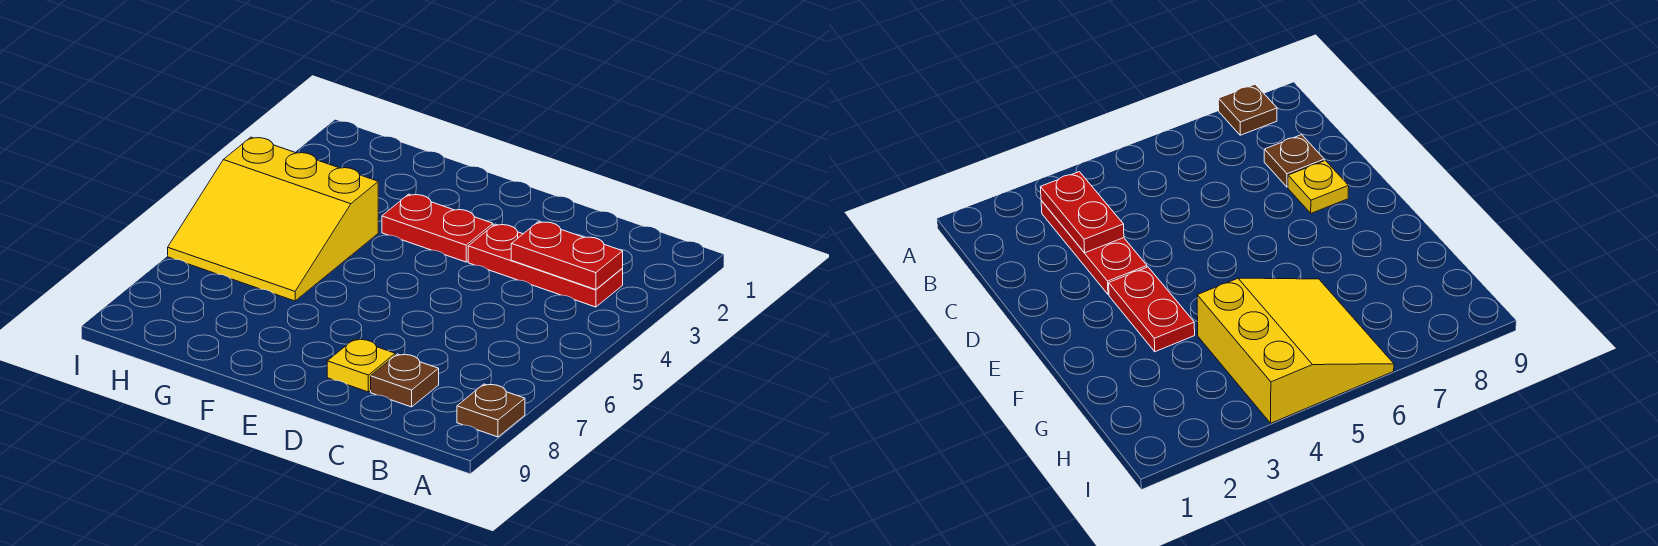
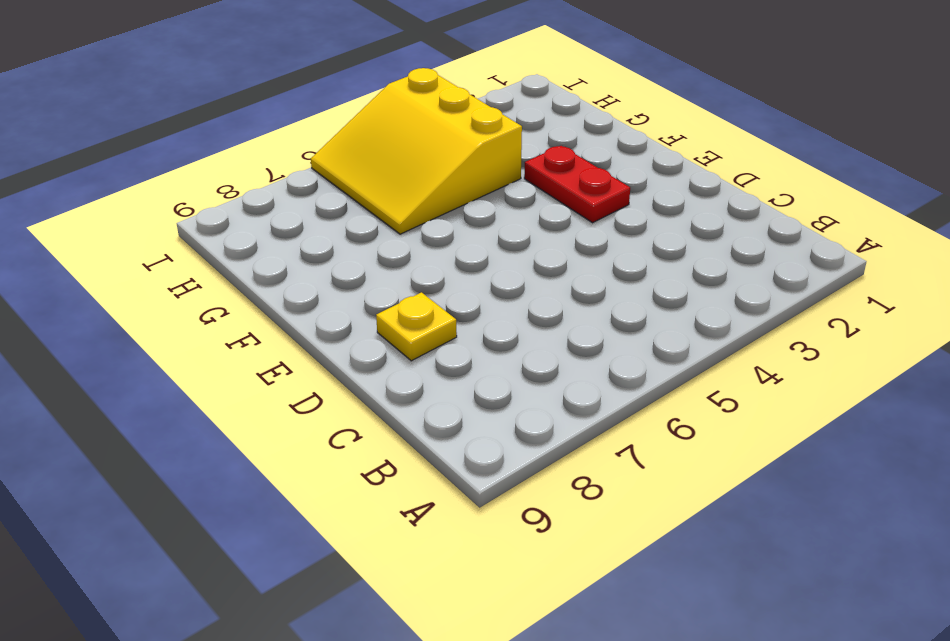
none -> brown plate A8 level 1
none -> red plate B3:D3 level 1

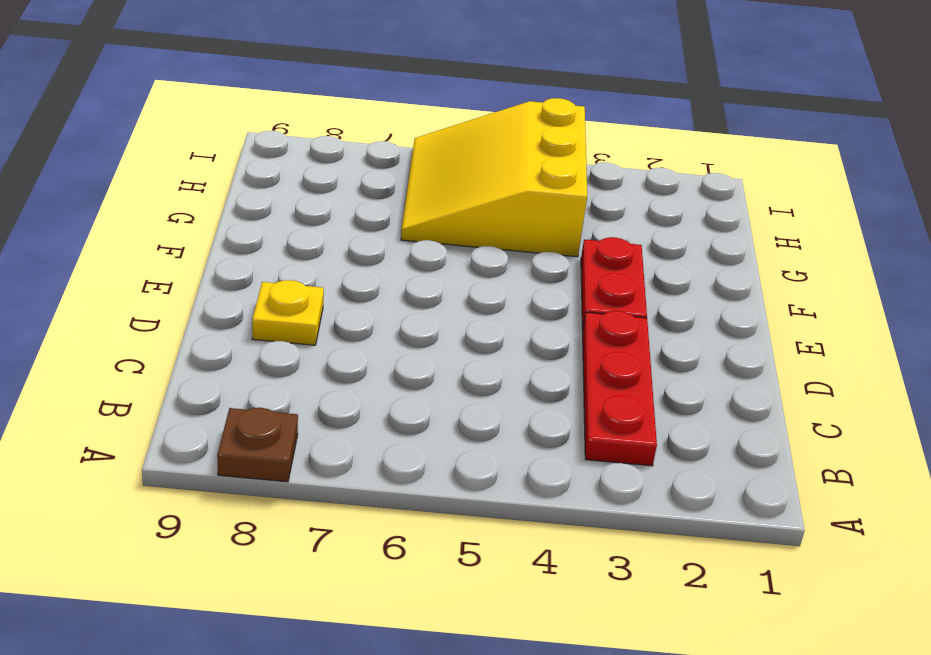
none -> brown plate C8 level 1
none -> red plate B3:C3 level 2

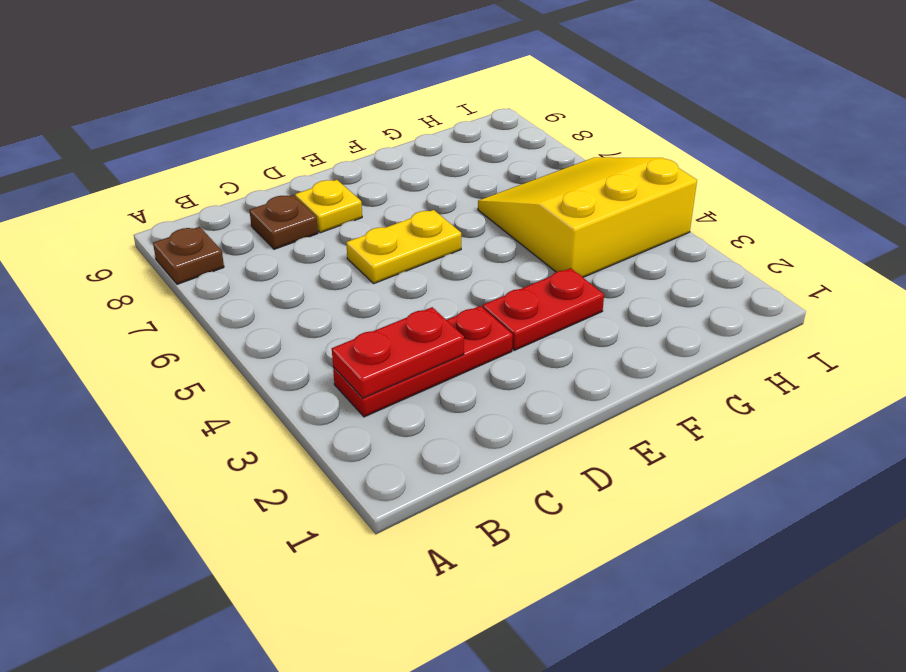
yellow plate D6:E6 level 1 -> none

